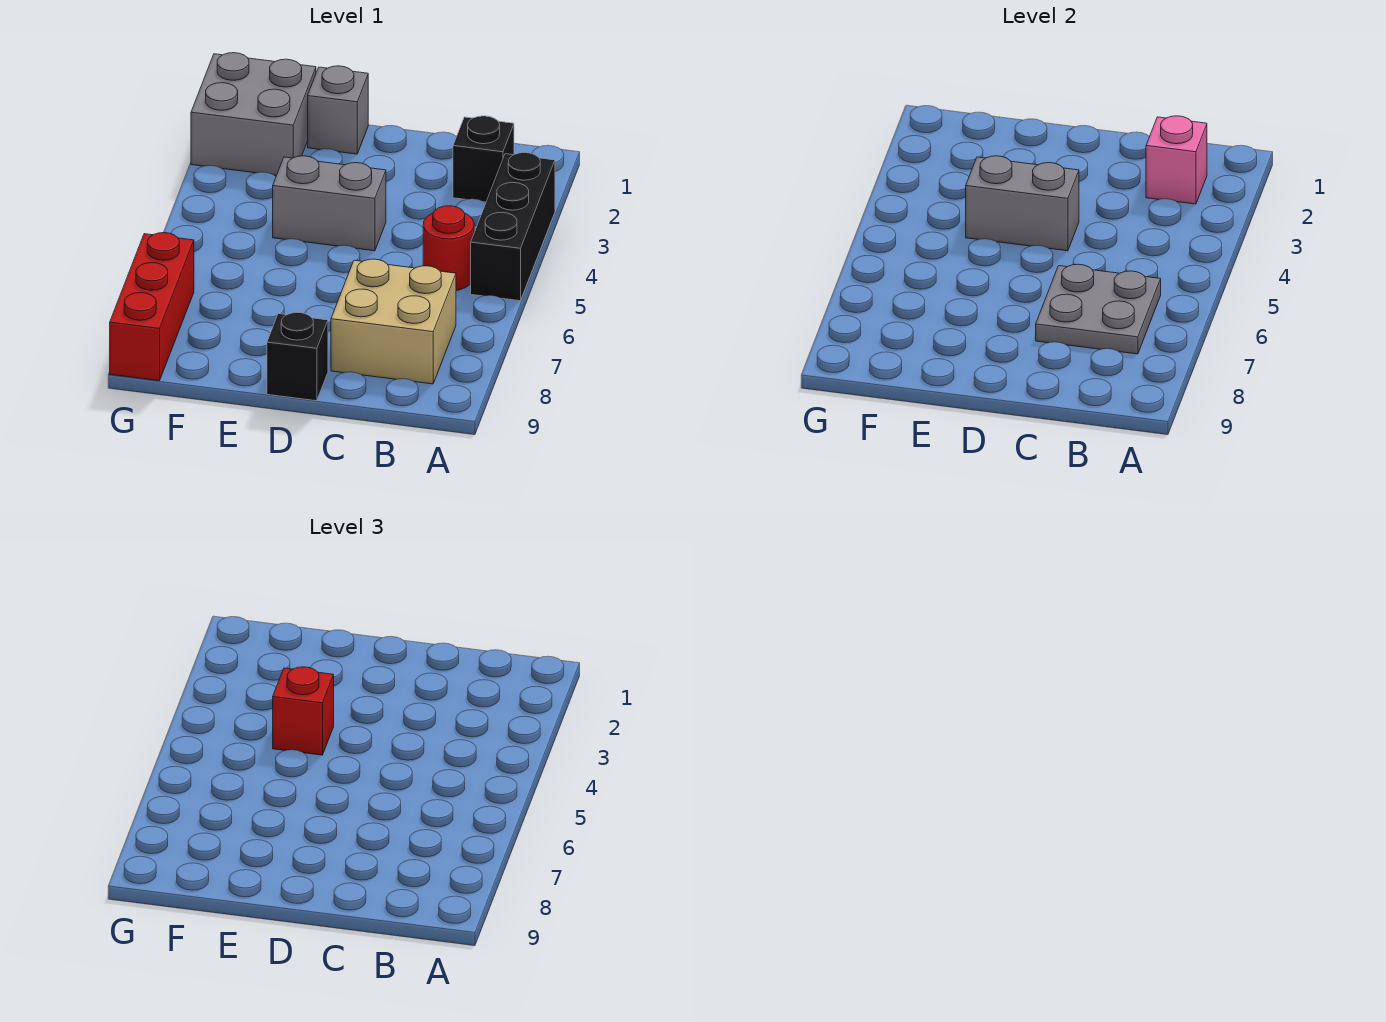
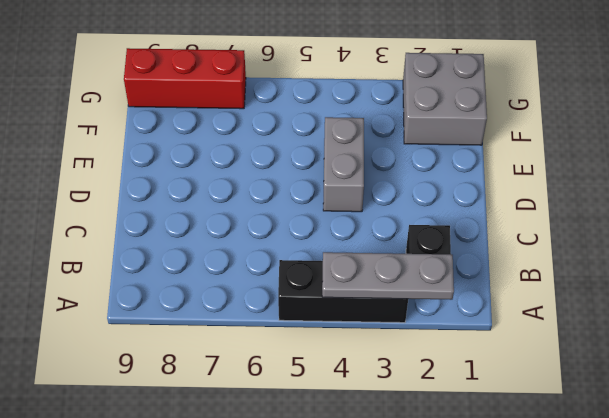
grey plate A2:A4 level 2 -> none
none -> red round brick B5 level 1
none -> tan brick B7:C8 level 1
none -> black brick D9 level 1

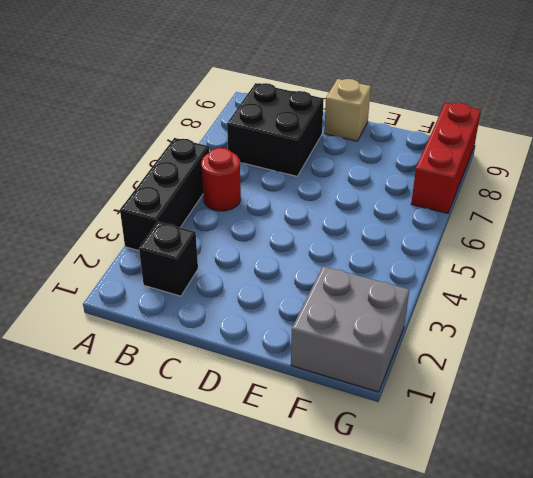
black brick B7:C8 level 1 -> tan brick B7:C8 level 1
tan brick D9 level 1 -> black brick D9 level 1
none -> grey brick D4:E4 level 1
none -> grey brick E1 level 1
none -> pink brick B2 level 2

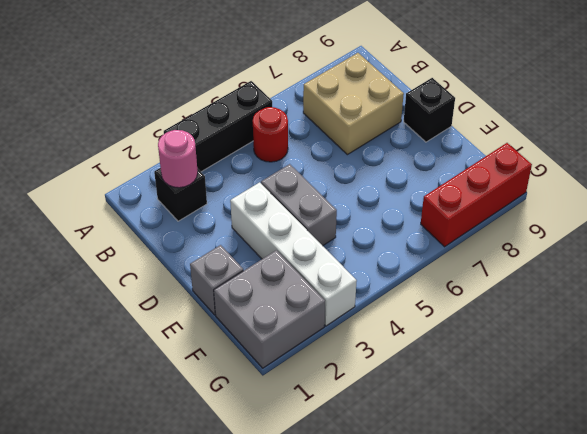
pink round brick B2 level 2 -> pink brick B2 level 2
white brick D3:G3 level 1 -> none
none -> grey plate B6:C7 level 2
none -> grey brick D4:E4 level 2
none -> red brick E4 level 3

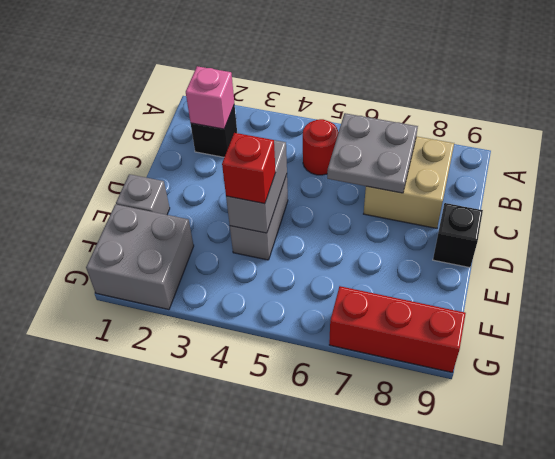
none -> black brick A3:A5 level 1

